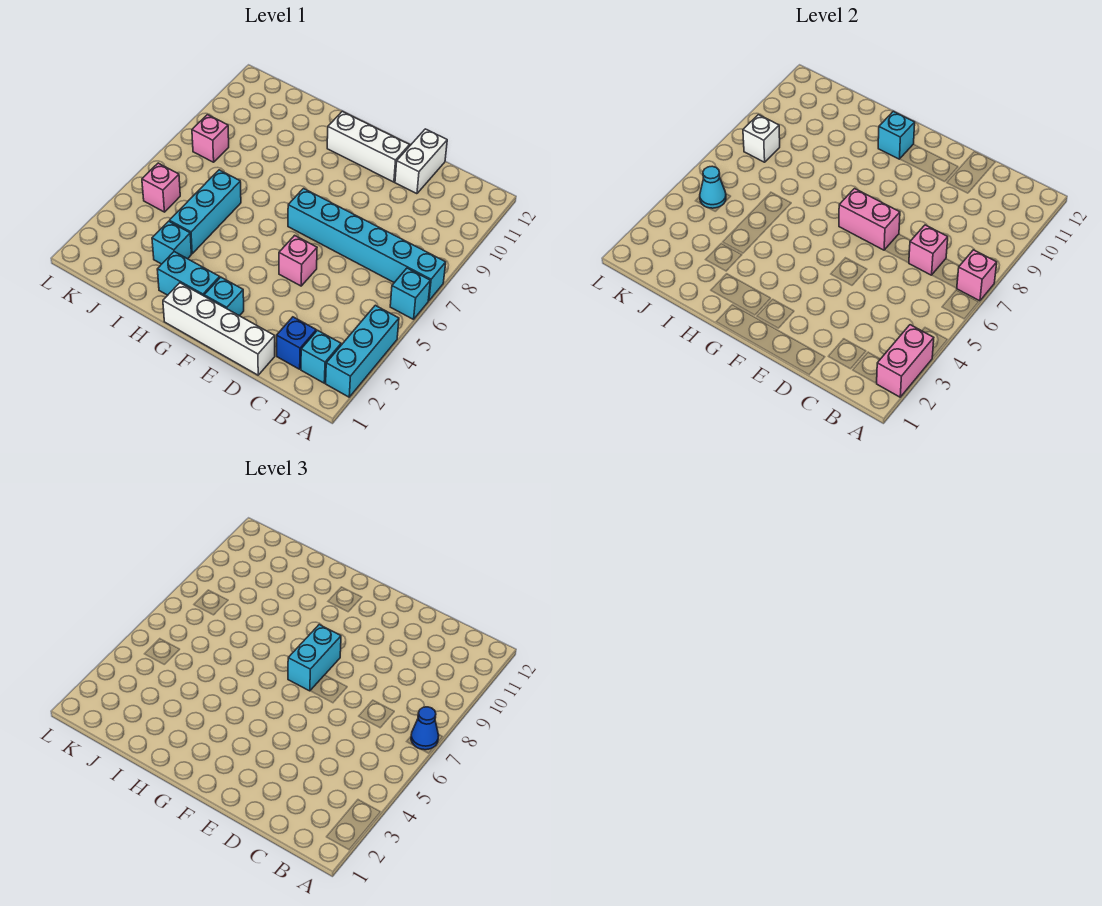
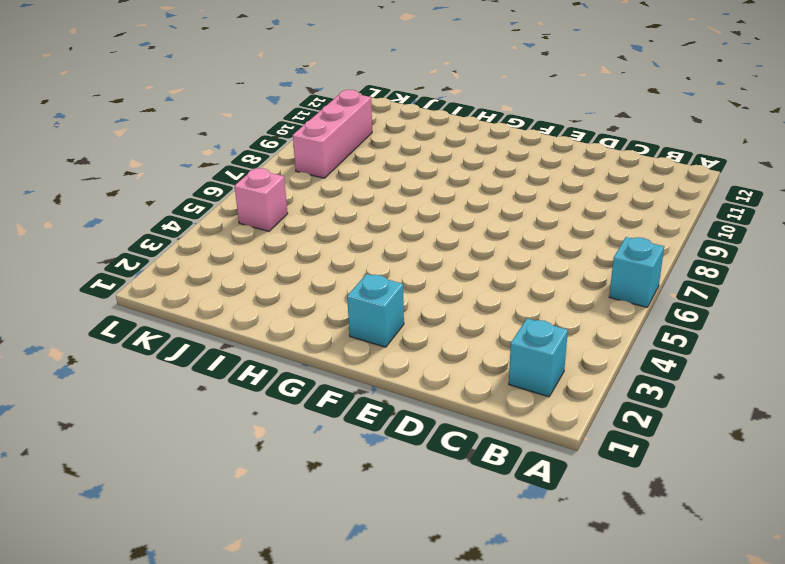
pink brick K8:K10 level 1 -> pink brick K8 level 1
none -> cyan brick A2:A4 level 1
none -> cyan brick A7:F7 level 1
none -> blue brick C2 level 1

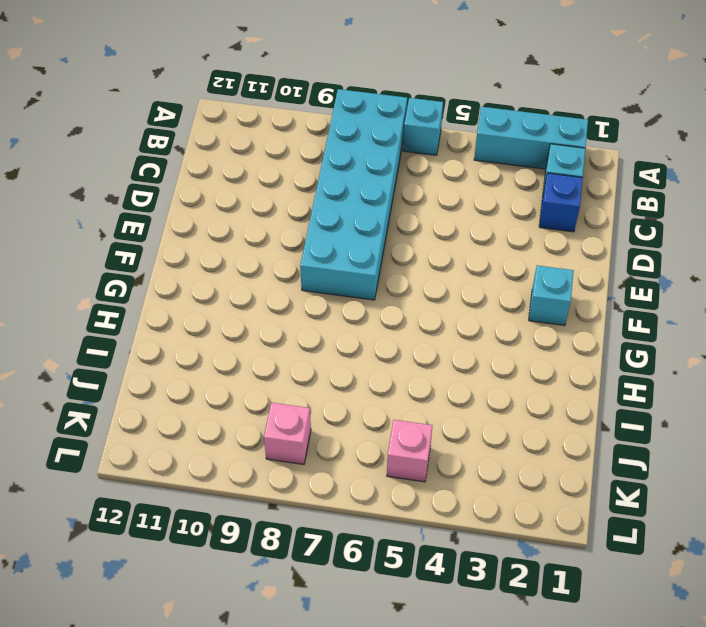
cyan brick A7:F8 level 1 -> cyan brick A7:F7 level 1
none -> white brick D1:G1 level 1
none -> white brick D11:D12 level 1
none -> pink brick E5 level 1

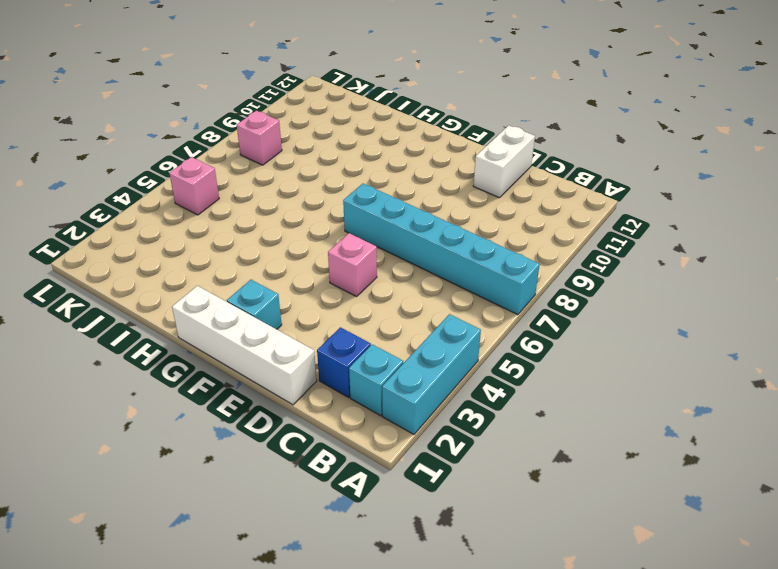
none -> cyan brick A6 level 1
none -> white brick E11:G11 level 1
none -> cyan brick G2:H2 level 1

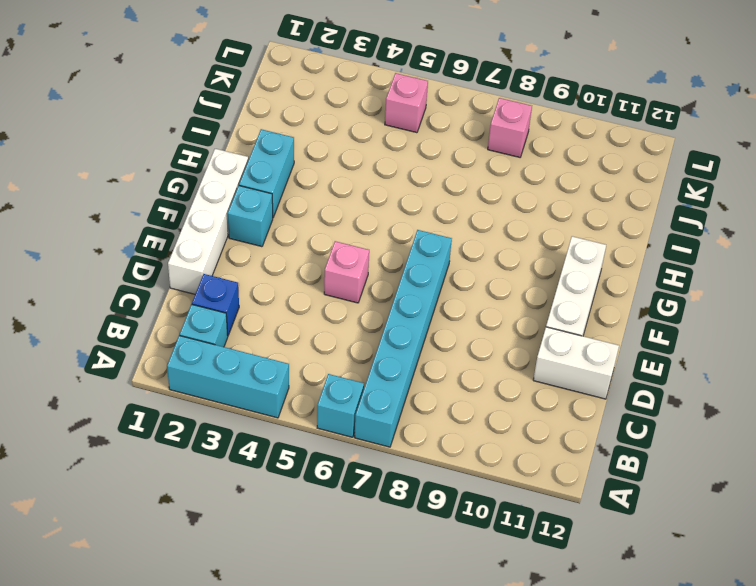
none -> cyan brick I3 level 1
none -> cyan brick I4:I6 level 1
none -> pink brick A2:A3 level 2

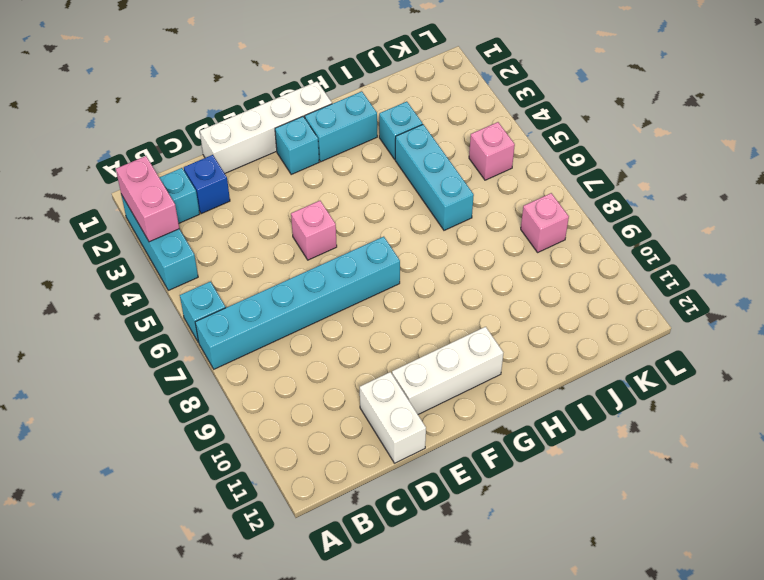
none -> pink brick A7 level 2
none -> pink brick C7 level 2
none -> pink brick E7:F7 level 2

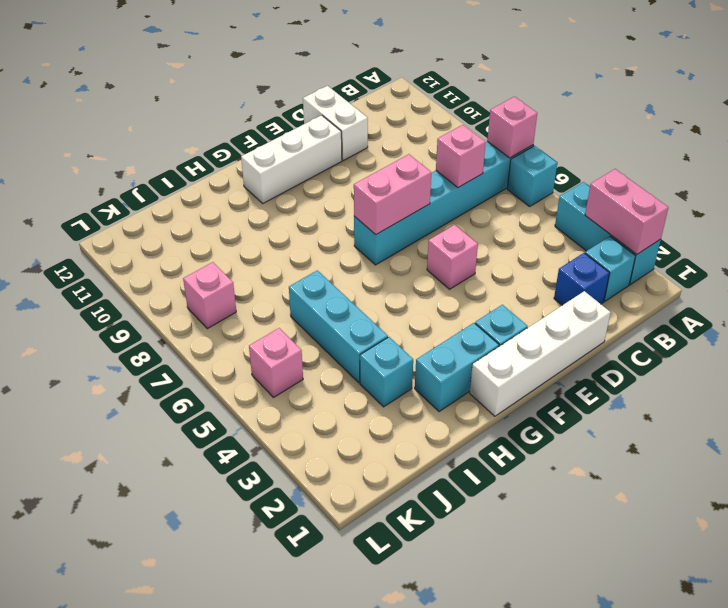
none -> cyan brick G11 level 2
none -> cyan cone K5 level 2
none -> white brick K8 level 2

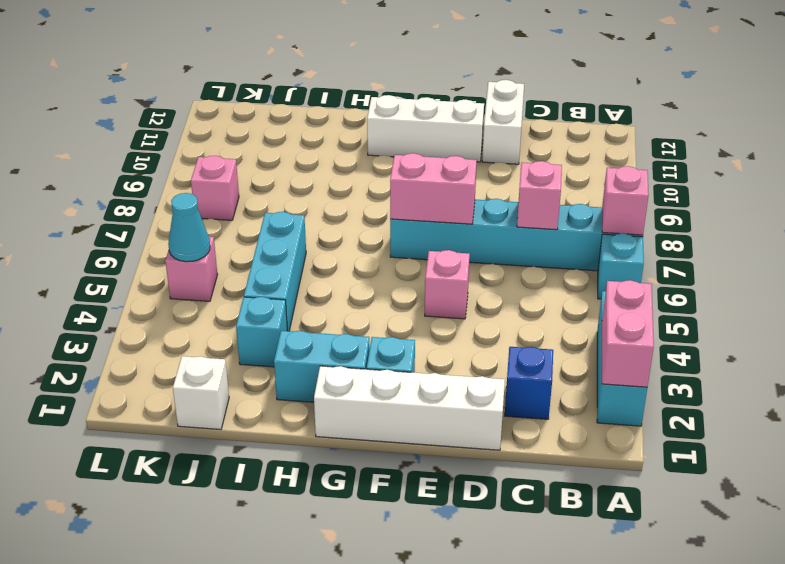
white brick J1 level 1 -> white brick K8 level 2
none -> cyan brick B2 level 1
none -> cyan brick G11 level 2
none -> blue cone A7 level 3

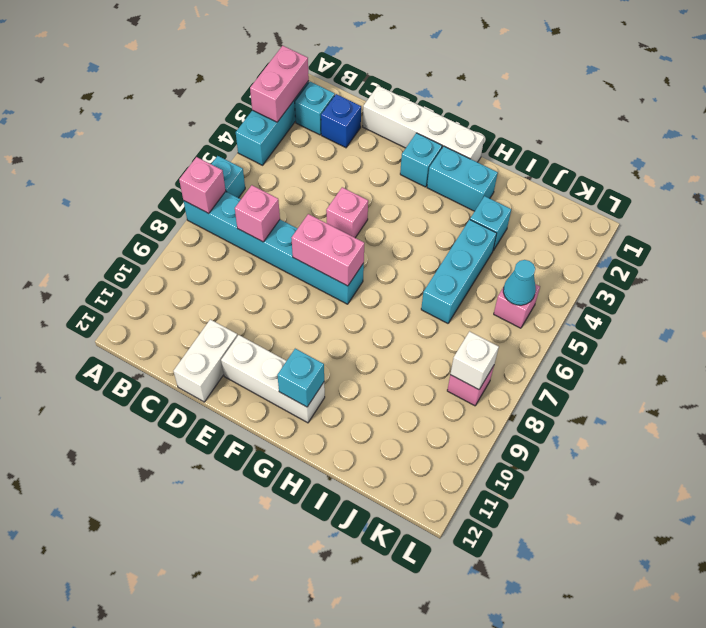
none -> blue cone A7 level 3
none -> cyan brick F7:F8 level 3

